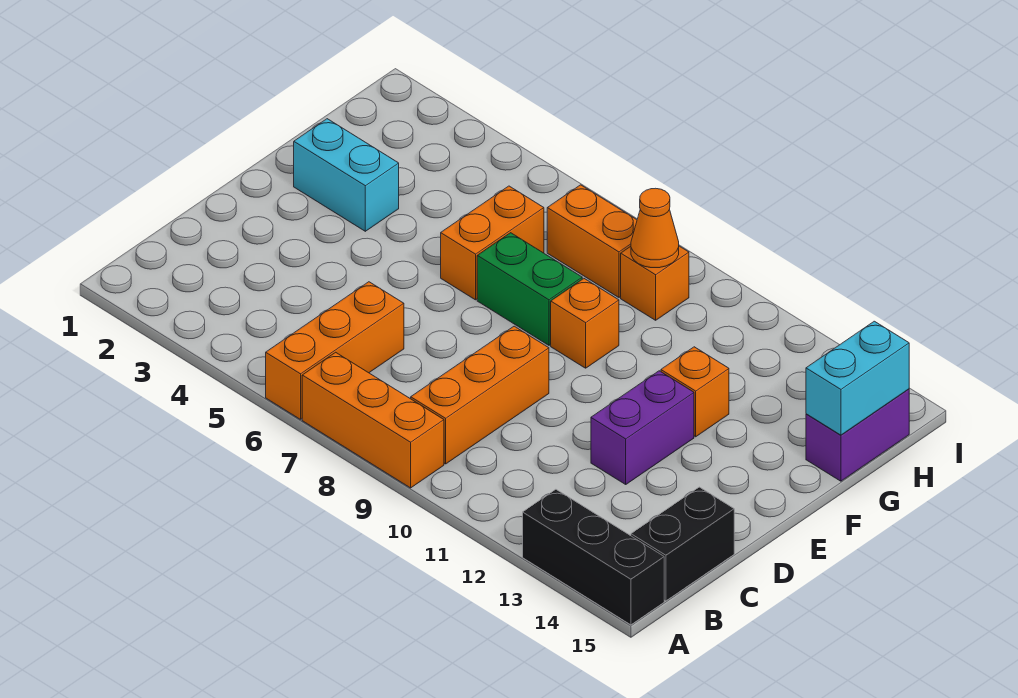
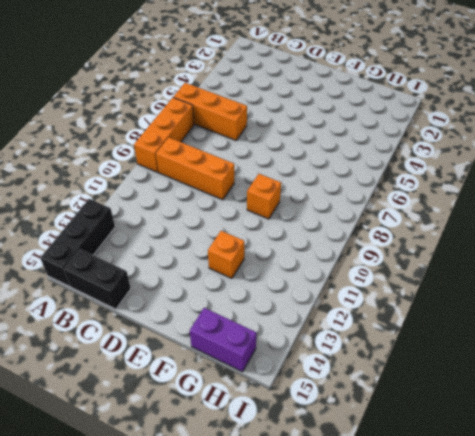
none -> purple brick D12:E12 level 1
none -> cyan brick F2:F3 level 1
none -> orange brick F6:G6 level 1

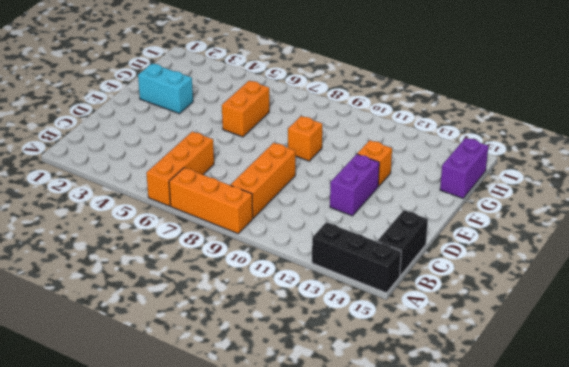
none -> green brick F7:F8 level 1
none -> orange brick H7:H8 level 1
none -> orange brick H9 level 1

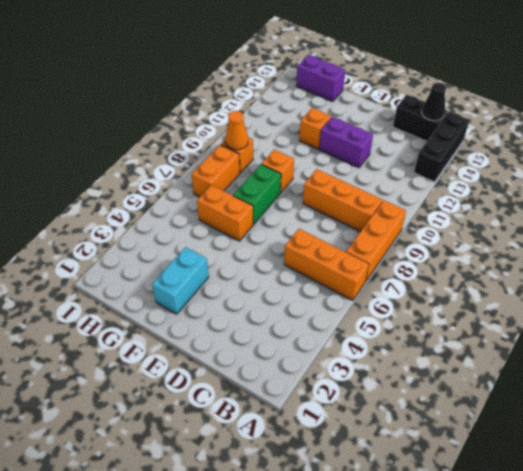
black cone B15 level 2 -> none
none -> cyan brick G15:H15 level 2

